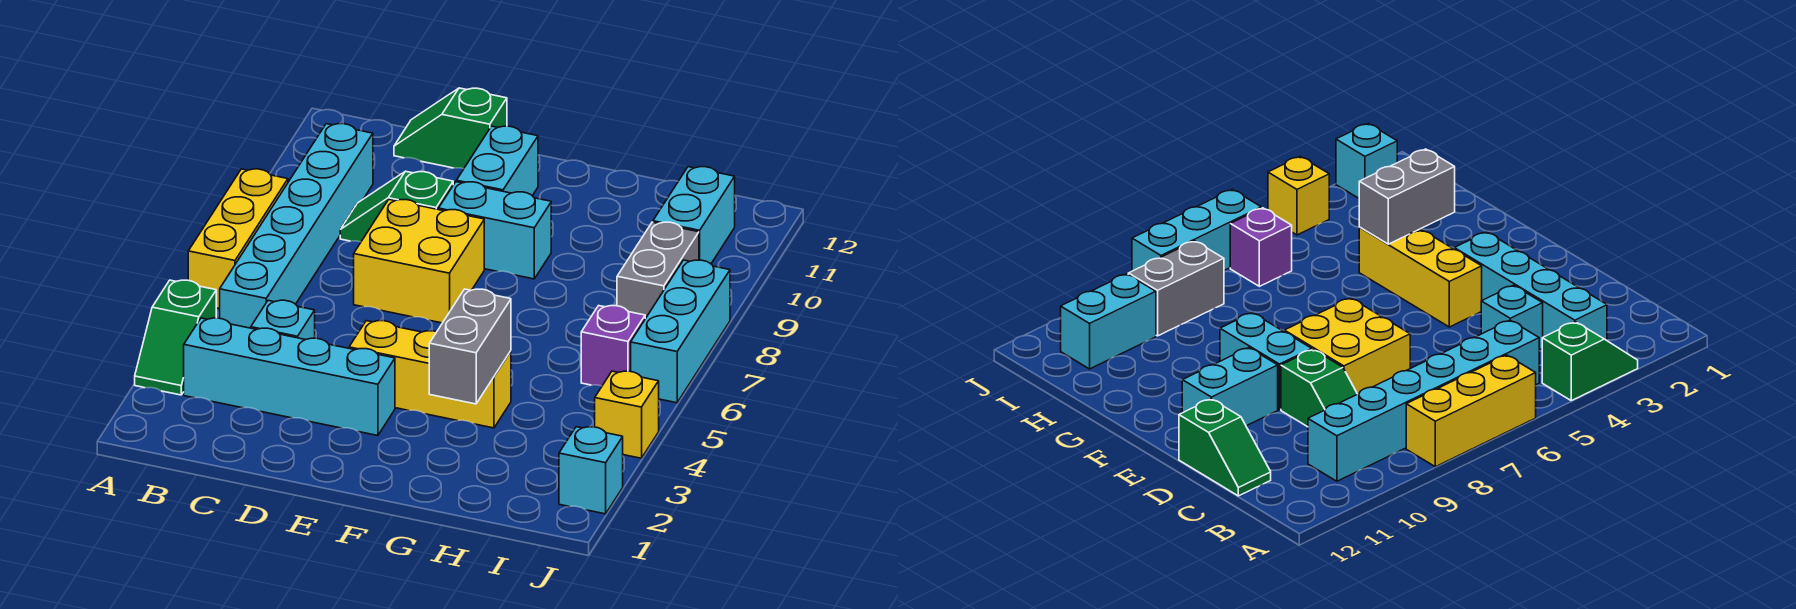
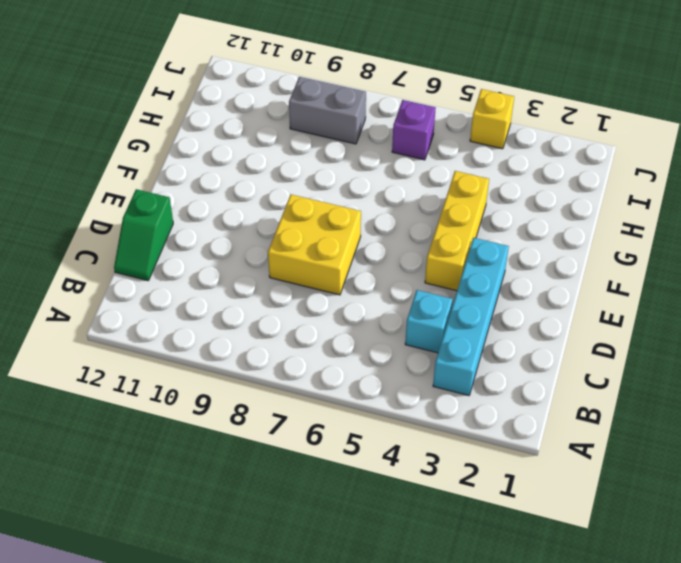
none -> green slope A3:A4 level 1 top 4
none -> yellow brick A6:A8 level 1
none -> cyan brick B5:B10 level 1

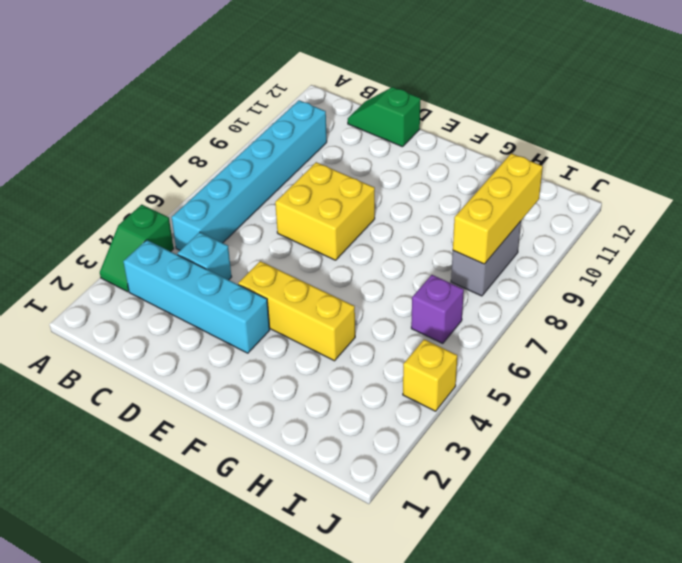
yellow brick I8:I10 level 2 -> yellow brick A6:A8 level 1
none -> green slope C9:D9 level 1 top D
none -> cyan brick E9:F9 level 1
none -> cyan brick E10:E11 level 1

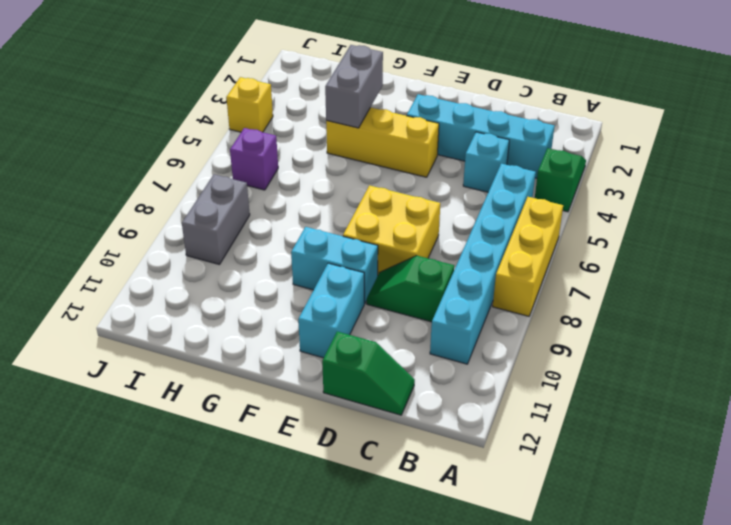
green slope C9:D9 level 1 top C -> green slope C9:D9 level 1 top D
none -> cyan brick I10:I11 level 1
none -> cyan brick J2 level 1
none -> cyan brick J6:J8 level 1

